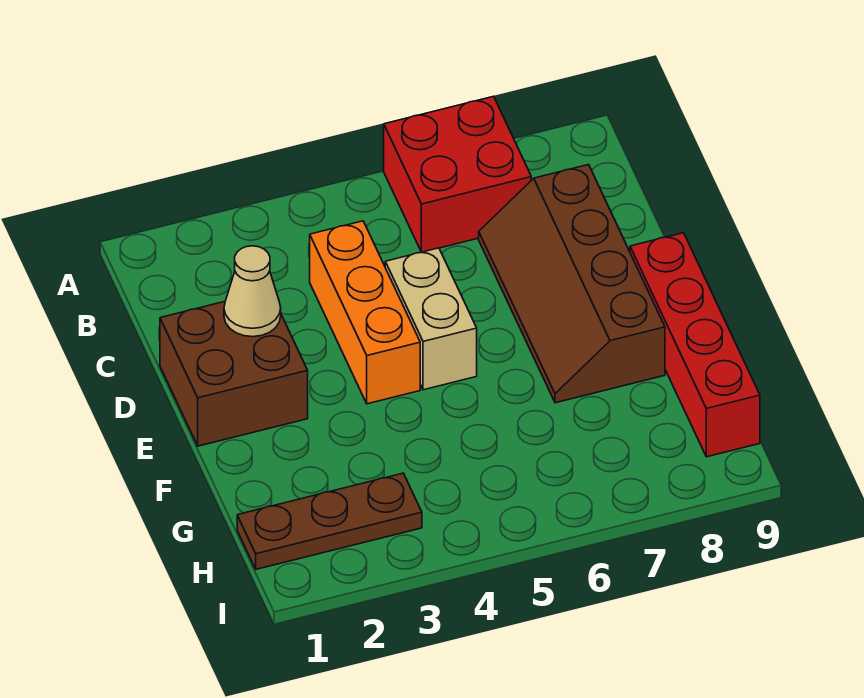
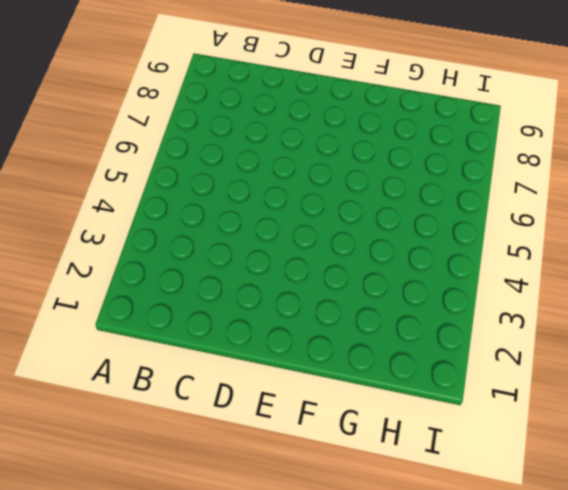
none -> red brick A6:B7 level 1
none -> orange brick C4:E4 level 1

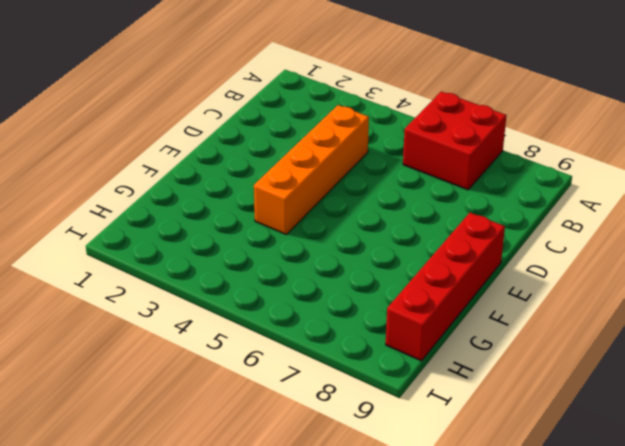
orange brick C4:F4 level 1 -> orange brick C4:E4 level 1
none -> brown slope C7:F8 level 1 top 8
none -> brown brick D1:E2 level 1

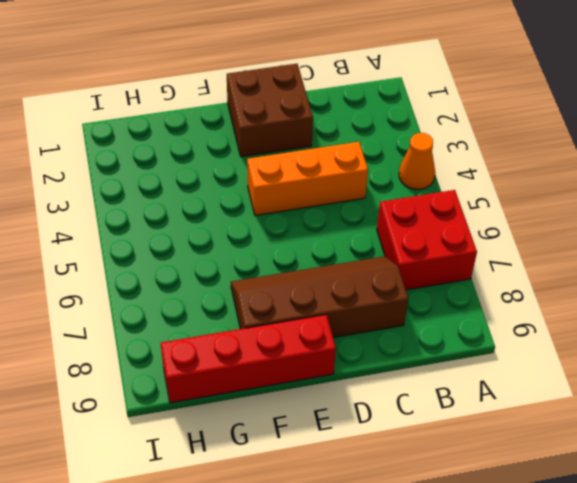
orange cone A4 level 1 -> none
none -> tan brick D5:E5 level 1
none -> brown plate H1:H3 level 1

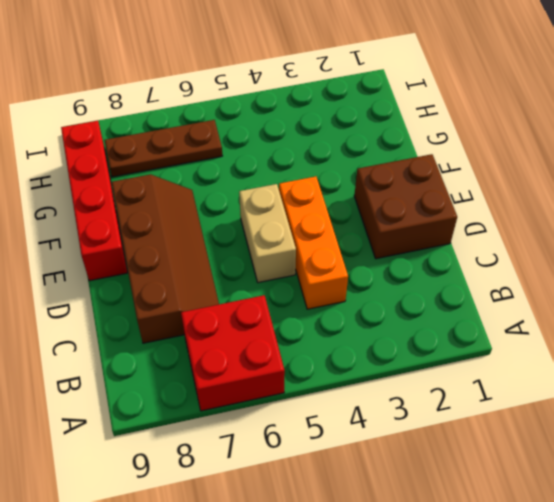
brown plate H6:H8 level 1 -> brown plate H1:H3 level 1
none -> tan cone D2 level 2

